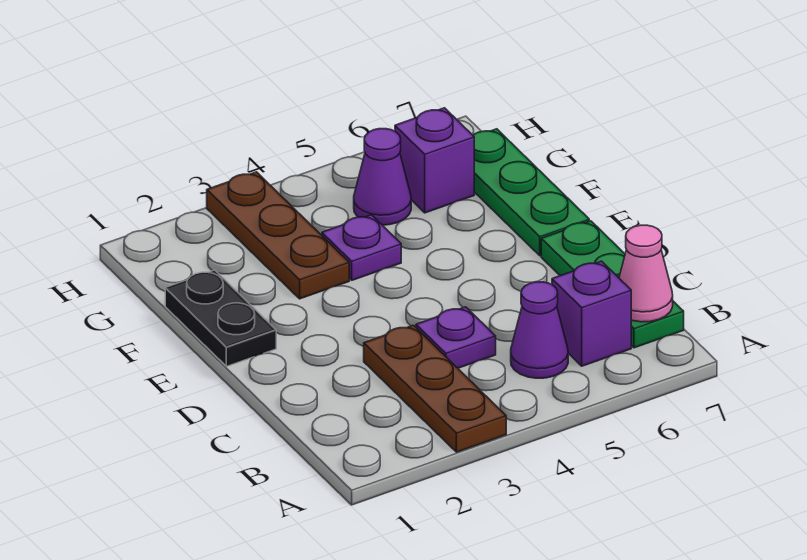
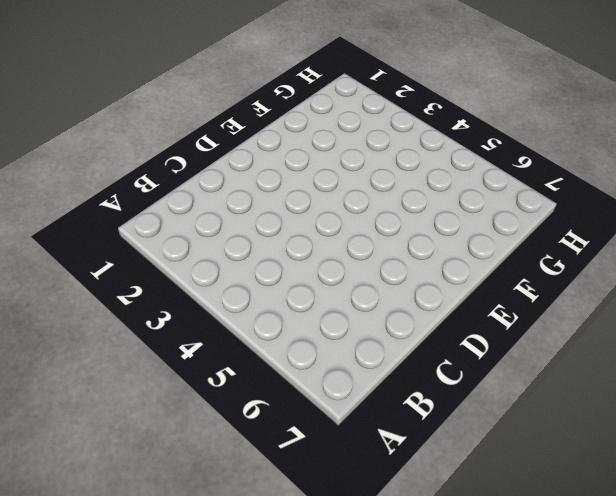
none -> brown plate A3:C3 level 1
none -> purple cone B5 level 1
none -> purple brick B6 level 1

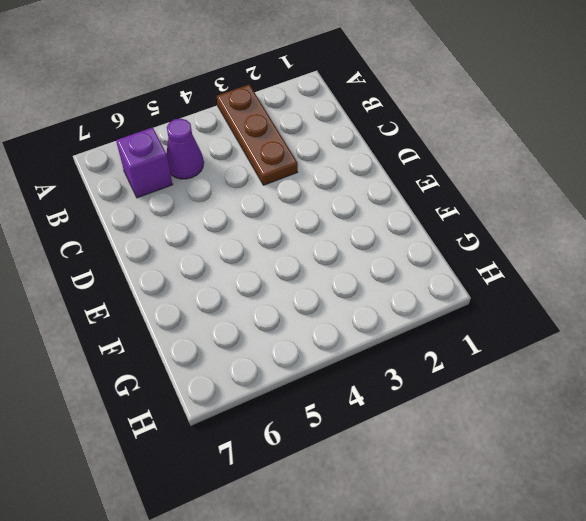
none -> green plate B7:D7 level 1
none -> purple plate C4 level 1
none -> black plate E1:F1 level 1

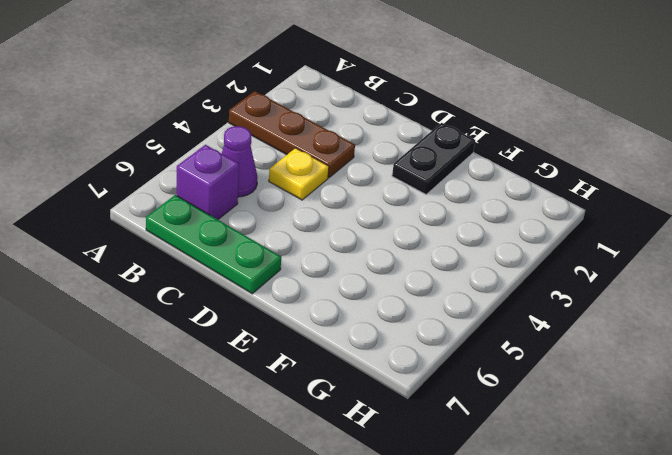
yellow plate C4 level 1 -> purple plate C4 level 1
black plate E1:E2 level 1 -> black plate E1:F1 level 1
none -> green plate E7:G7 level 1
none -> brown plate F3:H3 level 1
none -> purple plate F4 level 1

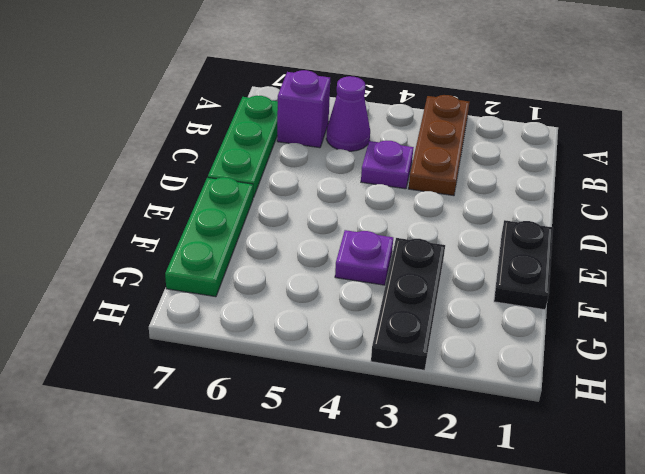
black plate F3:H3 level 1 -> brown plate F3:H3 level 1
none -> purple cone G5 level 1
none -> purple brick G6 level 1
none -> pink cone B7 level 2

